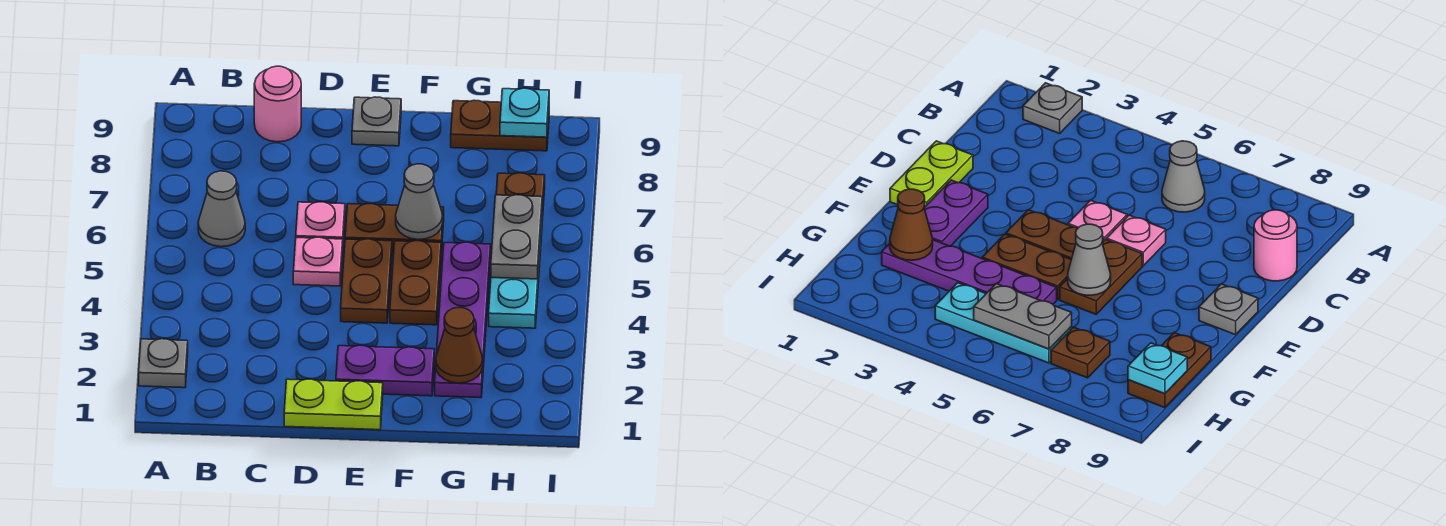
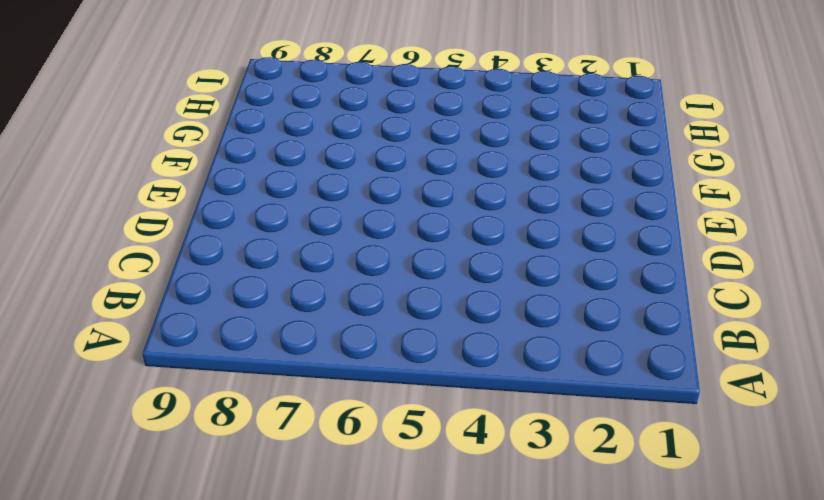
none -> grey plate A2 level 1
none -> grey cone B6 level 1
none -> pink round brick C9 level 1

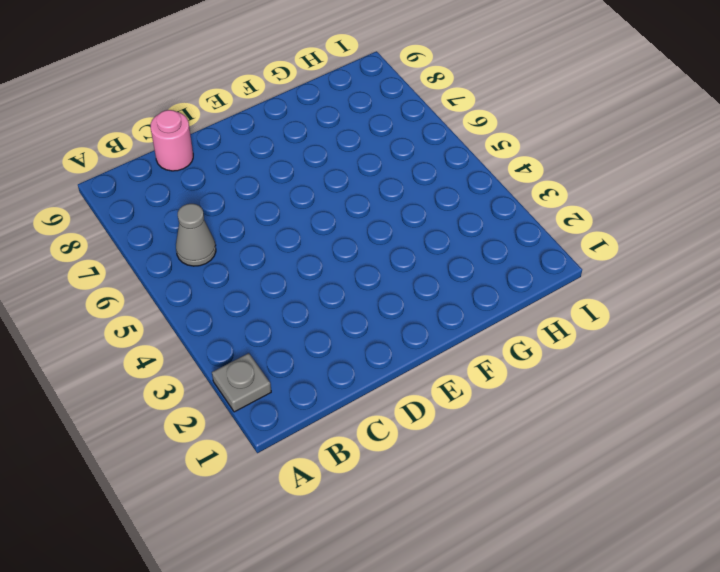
none -> lime plate D1:E1 level 1
none -> pink plate D5 level 1
none -> pink plate D6 level 1

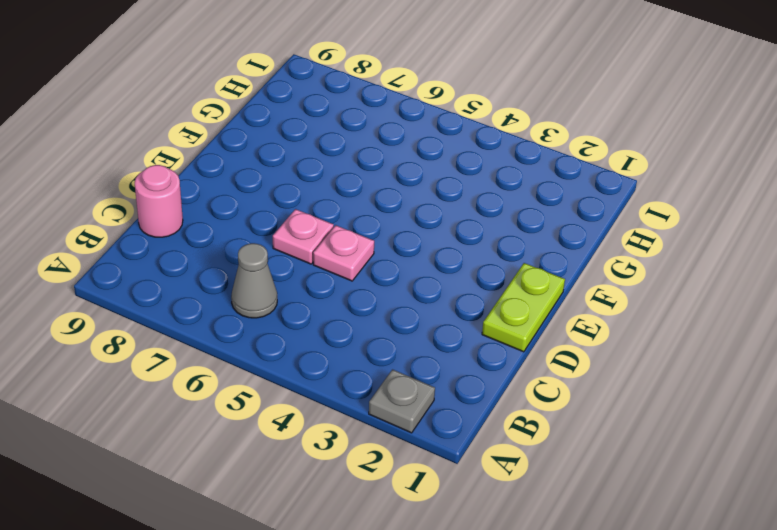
none -> purple plate E2:F2 level 1
none -> brown plate E4:E5 level 1
none -> brown plate E6:F6 level 1

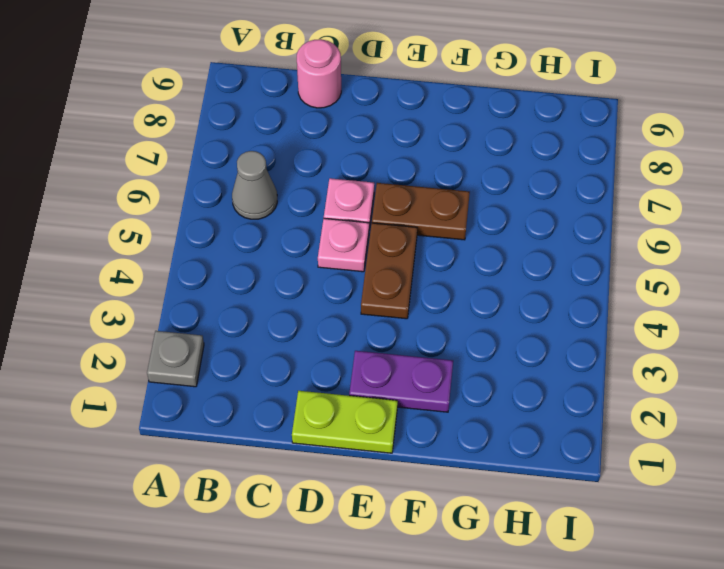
none -> grey plate E9 level 1
none -> brown plate F4:F5 level 1
none -> purple plate G2:G5 level 1

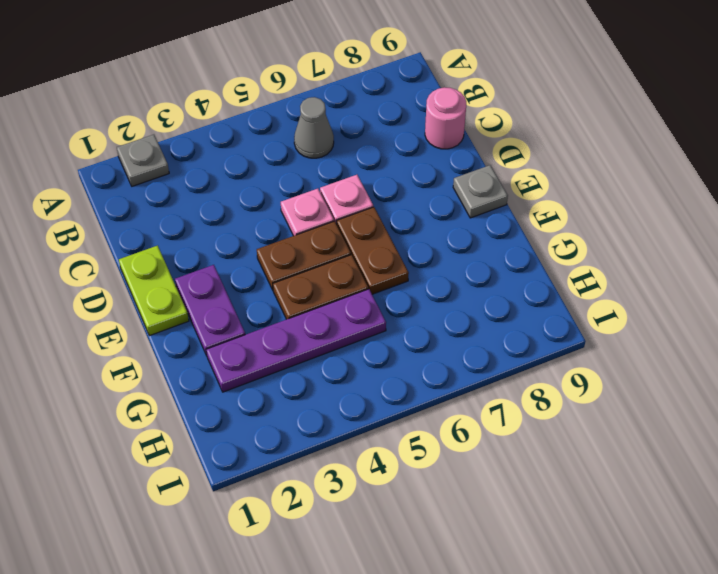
none -> brown plate G9:H9 level 1
none -> cyan plate H4:H6 level 1
none -> brown plate H7 level 1

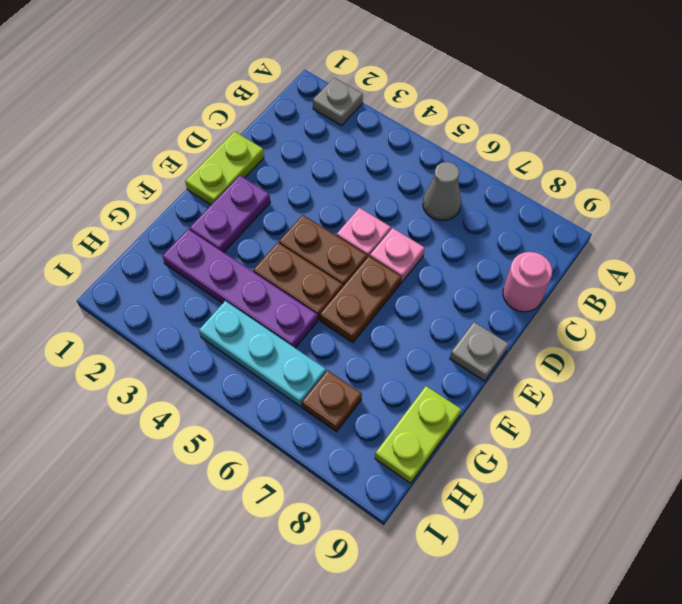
lime plate G9:H9 level 1 -> brown plate G9:H9 level 1
none -> grey cone F6 level 2
none -> brown cone G2 level 2
none -> grey plate H5:H6 level 2

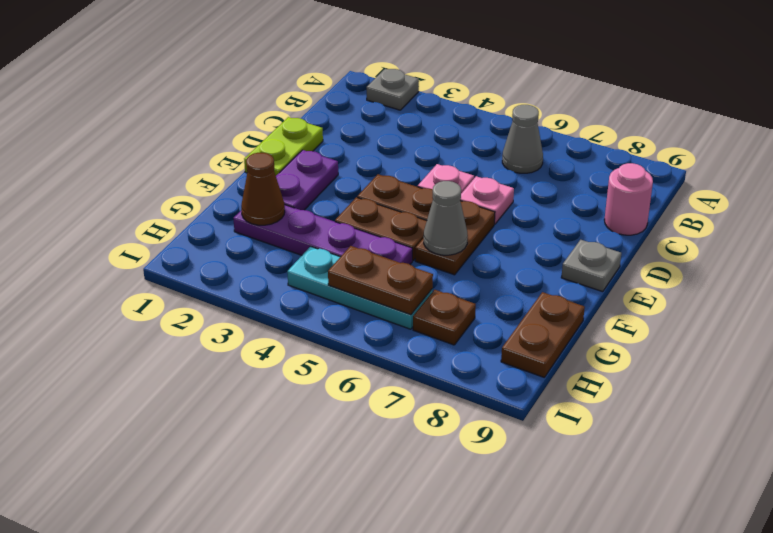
brown plate H5:H6 level 2 -> grey plate H5:H6 level 2
none -> cyan plate H9 level 2

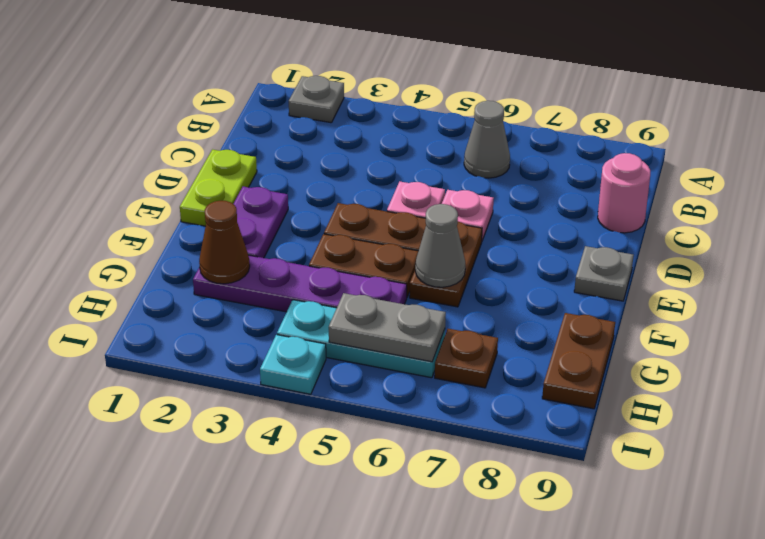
cyan plate I4 level 1 -> cyan plate H9 level 2

